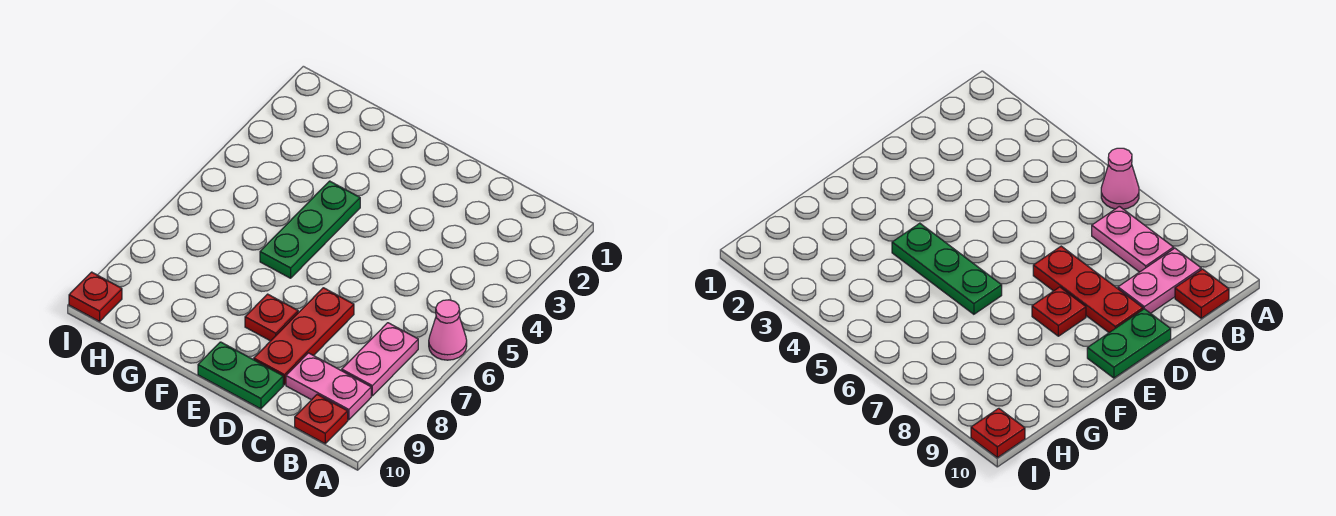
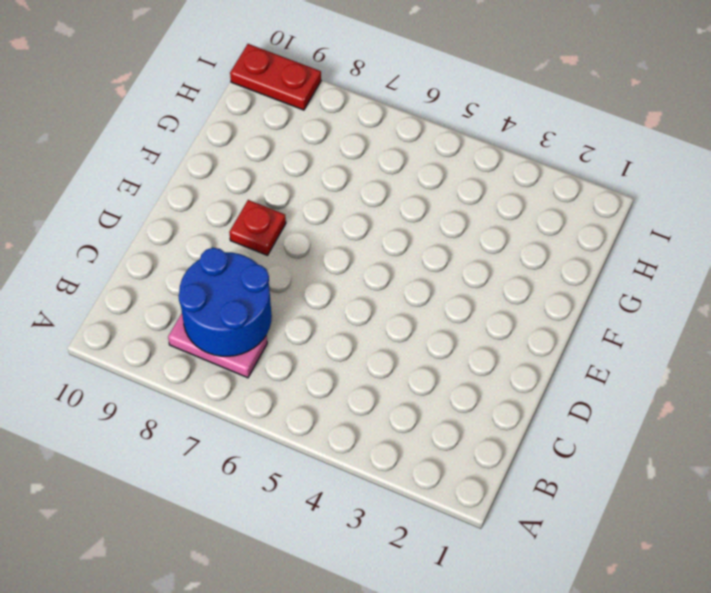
blue round brick B7:C8 level 2 -> none
red plate I9:I10 level 1 -> red plate I10 level 1
none -> pink cone A6 level 1
none -> pink plate B9:C9 level 1

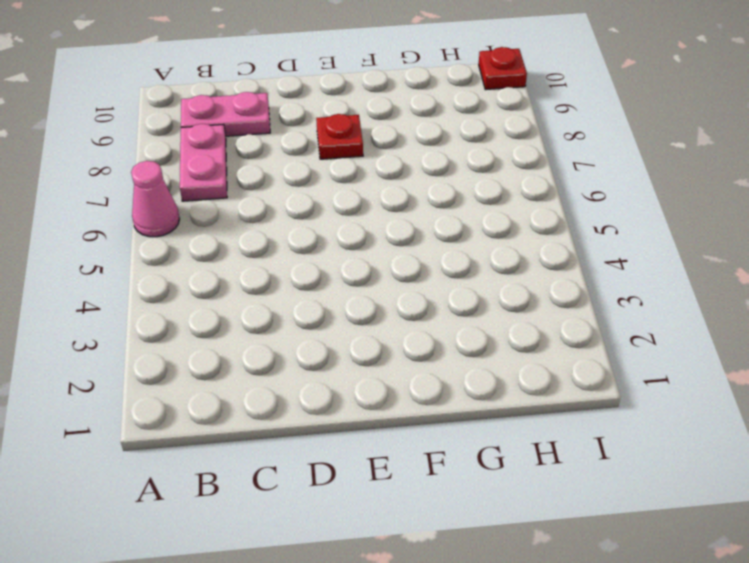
none -> red plate B10 level 1
none -> red plate D7:D9 level 1

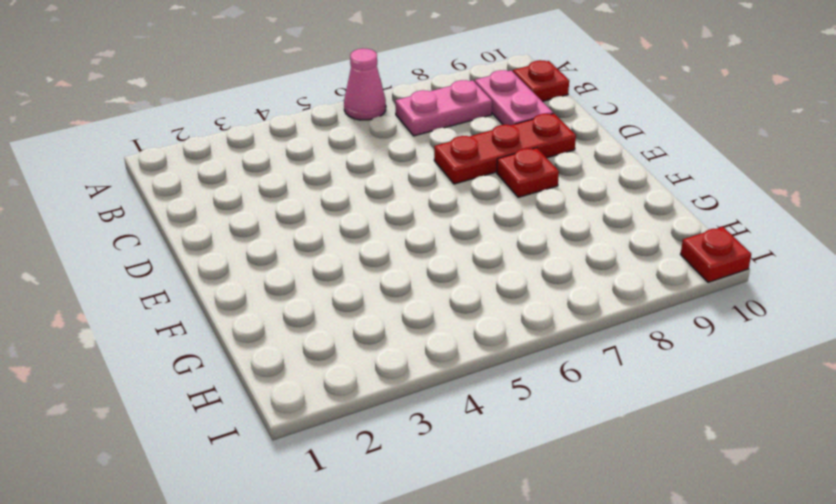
none -> green plate D10:E10 level 1
none -> green plate F4:F6 level 1

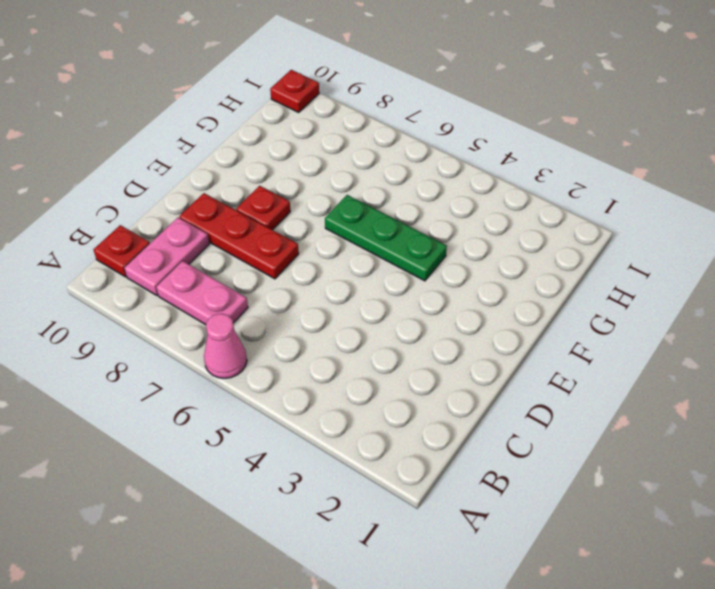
none -> green plate D10:E10 level 1

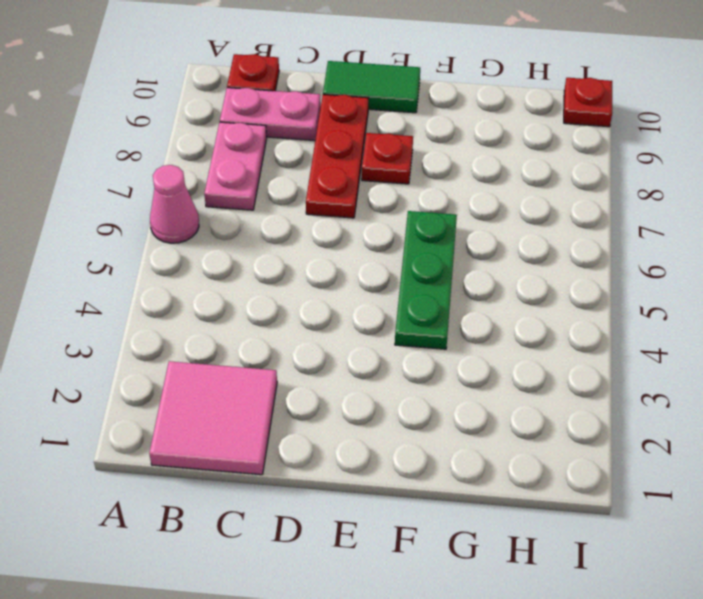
pink tile B1:C2 level 1 -> none
green tile D10:E10 level 1 -> green plate D10:E10 level 1

